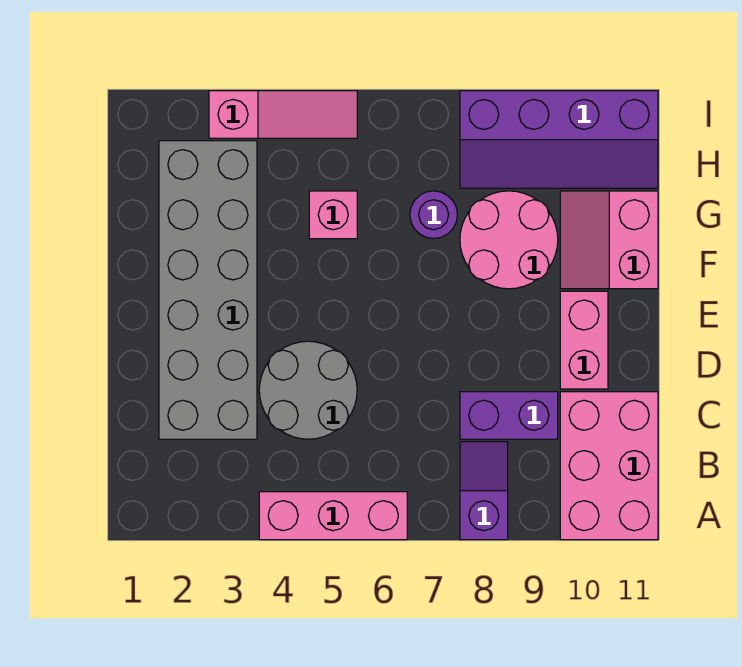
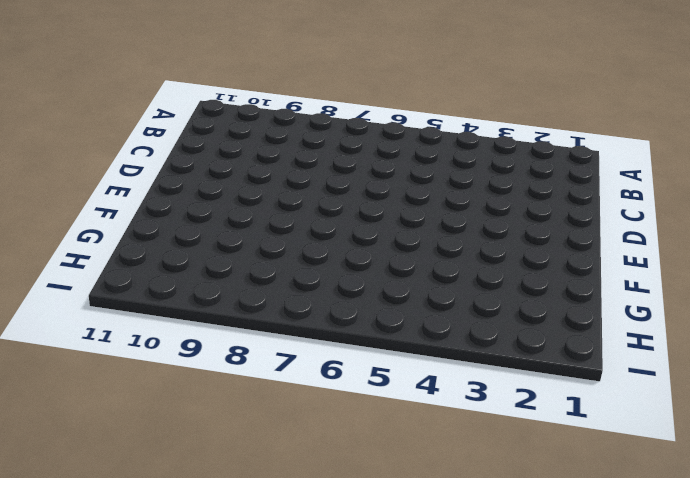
none -> pink brick A4:A6 level 1
none -> purple slope A8:B8 level 1 top A
none -> pink brick A10:C11 level 1

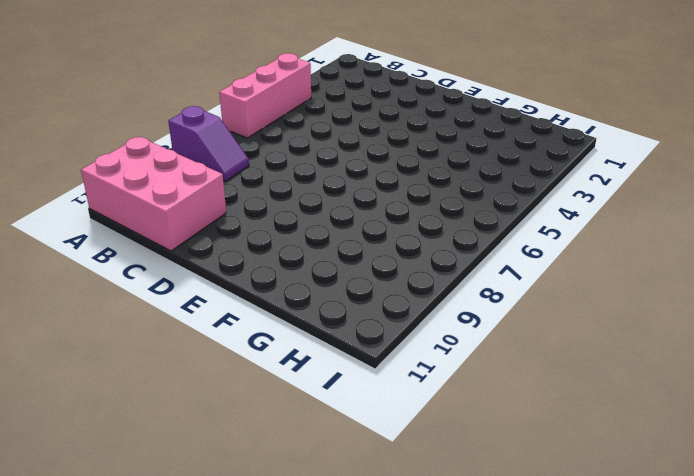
none -> grey brick C2:H3 level 1
none -> grey round brick C4:D5 level 1
none -> purple brick C8:C9 level 1

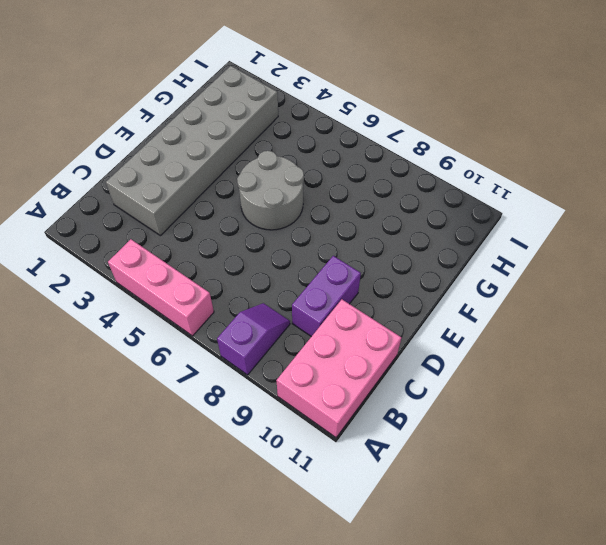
purple brick C9:D9 level 1 -> purple brick C8:C9 level 1
grey round brick E5:F6 level 1 -> grey round brick C4:D5 level 1
none -> pink brick D10:E10 level 1
none -> pink round brick F8:G9 level 1
none -> pink slope F10:G11 level 1 top 11

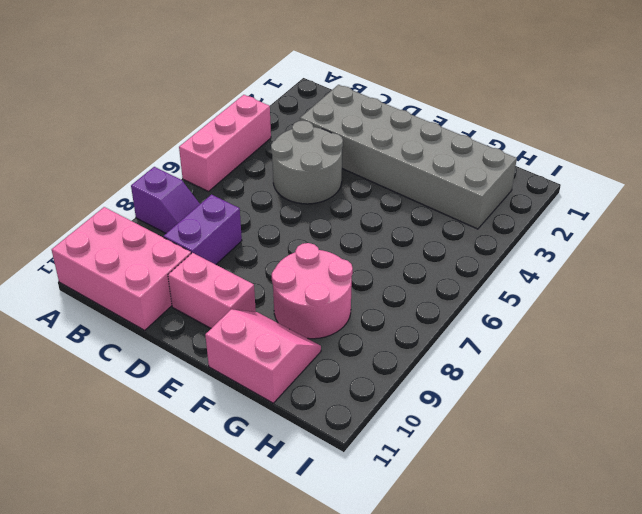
none -> pink brick G5 level 1
none -> purple round brick G7 level 1
none -> purple slope H8:I11 level 1 top I

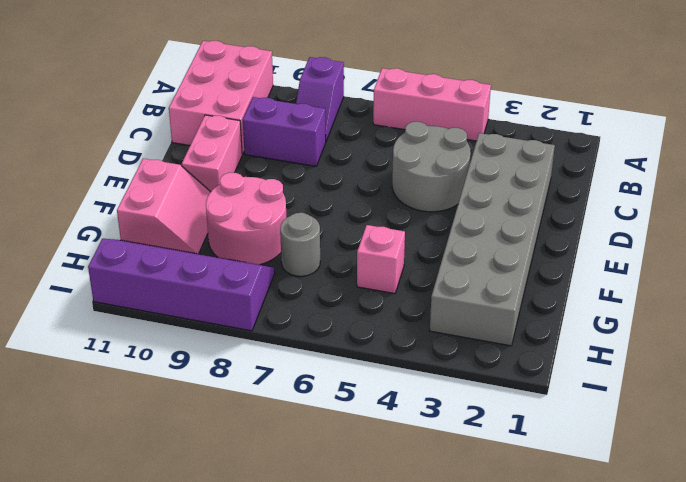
grey round brick G7 level 1 -> purple round brick G7 level 1
none -> pink slope I3:I5 level 1 top 3

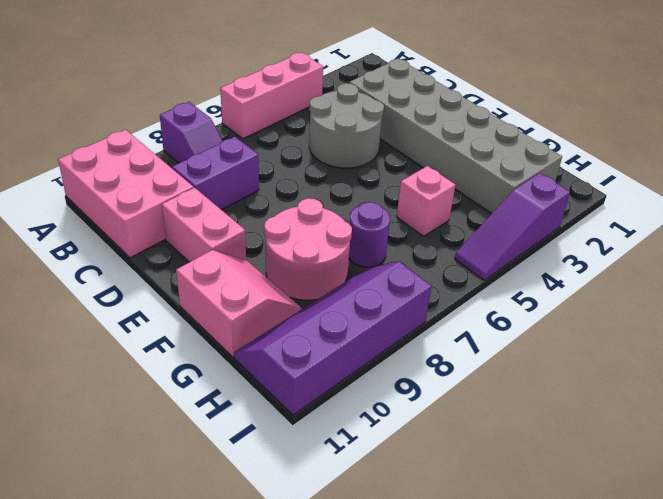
purple slope I3:I5 level 1 top 3 -> pink slope I3:I5 level 1 top 3

